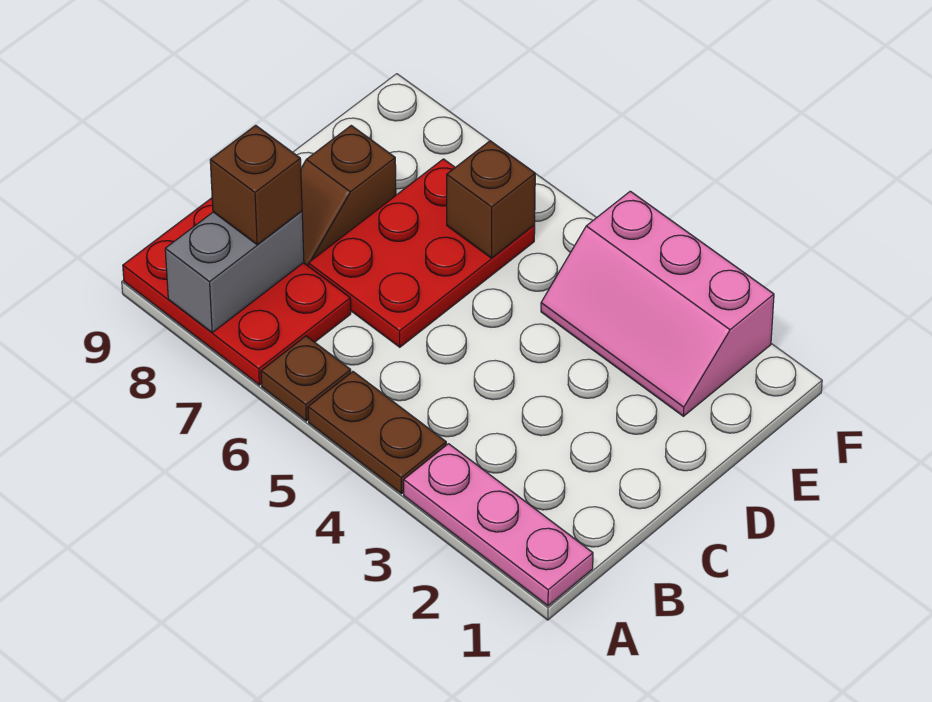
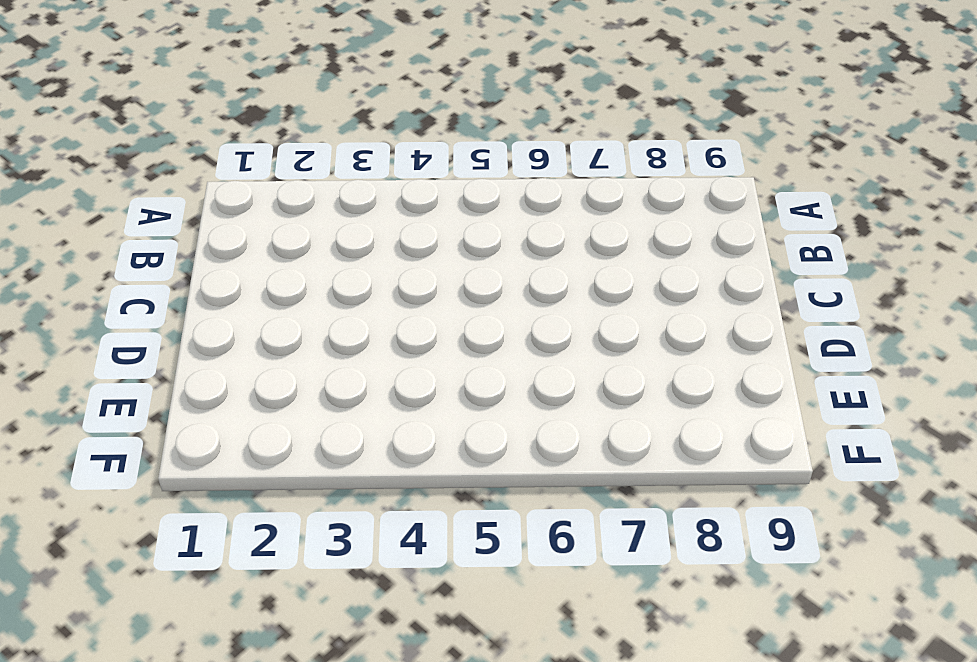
none -> pink plate A1:A3 level 1
none -> brown plate A4:A5 level 1

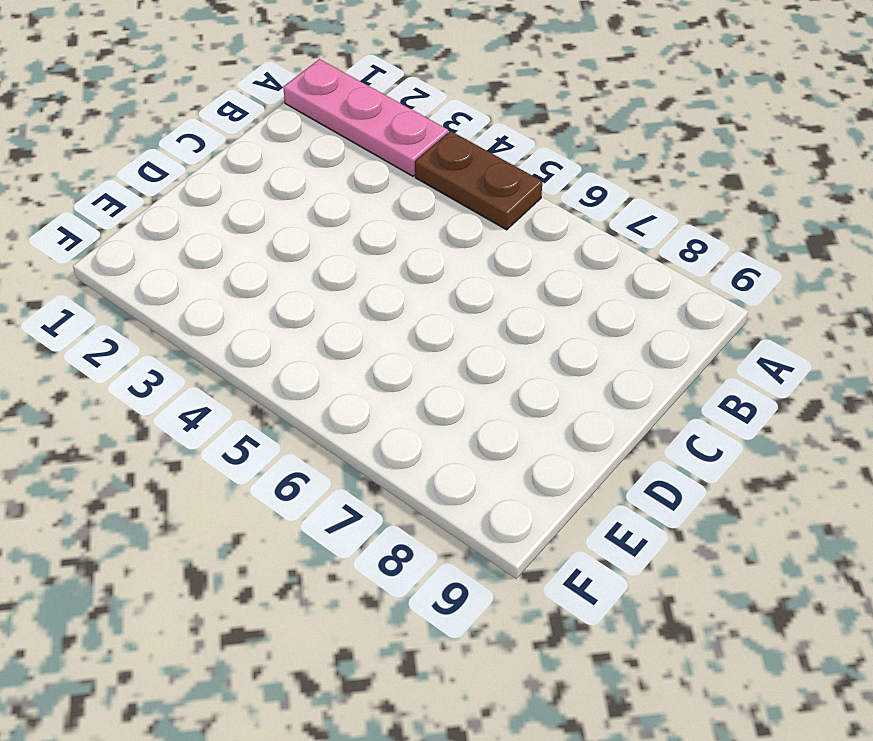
none -> brown plate A6 level 1
none -> red plate A7:B9 level 1

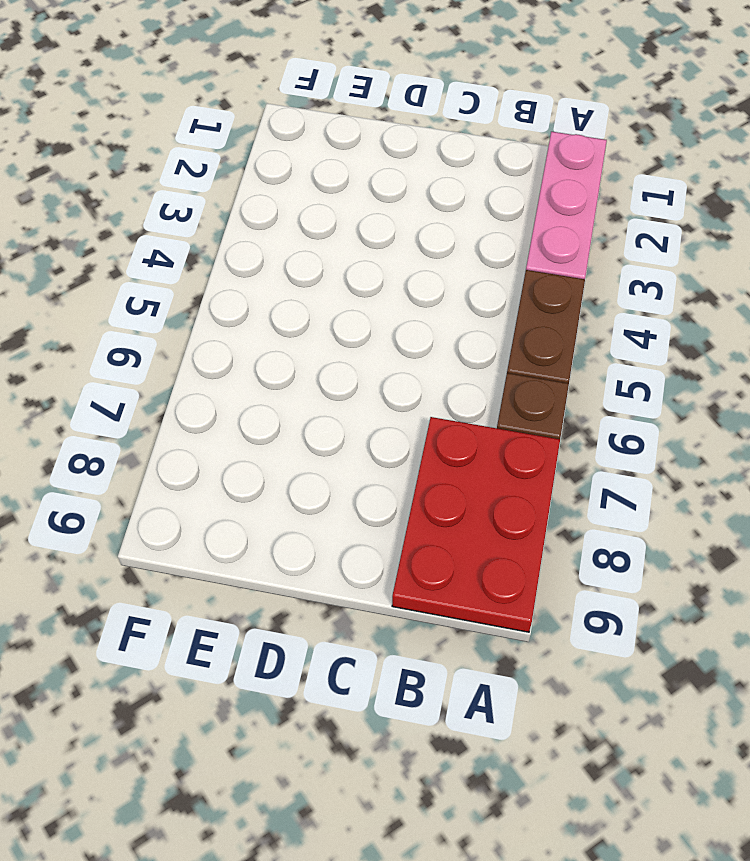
none -> red plate C6:E7 level 1
none -> brown slope C8:D8 level 1 top D

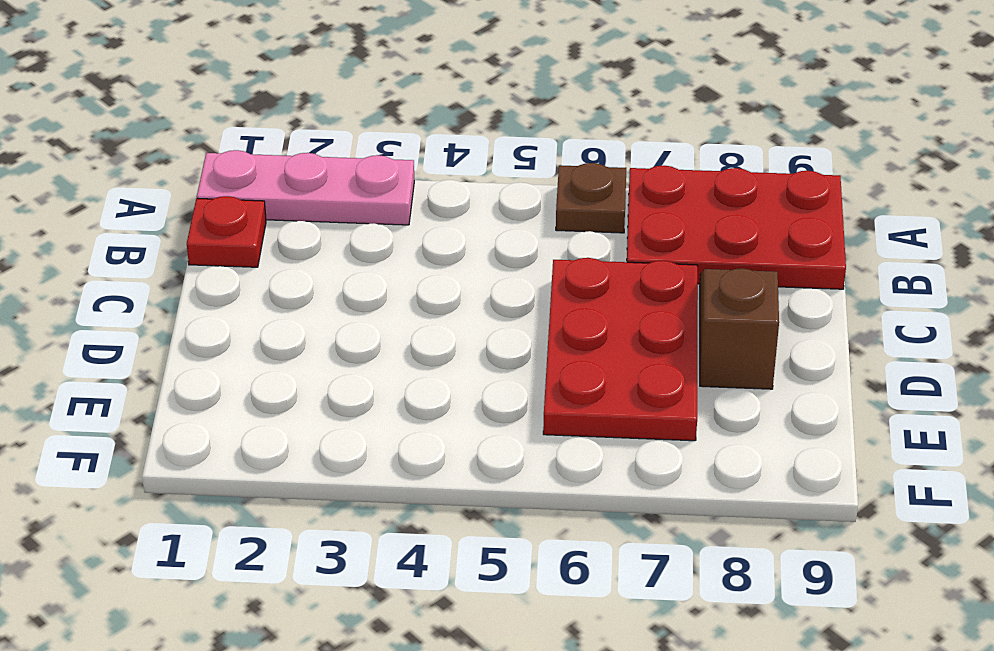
red plate B1 level 1 -> none
none -> brown plate A4:A5 level 1
none -> pink slope E2:F4 level 1 top F

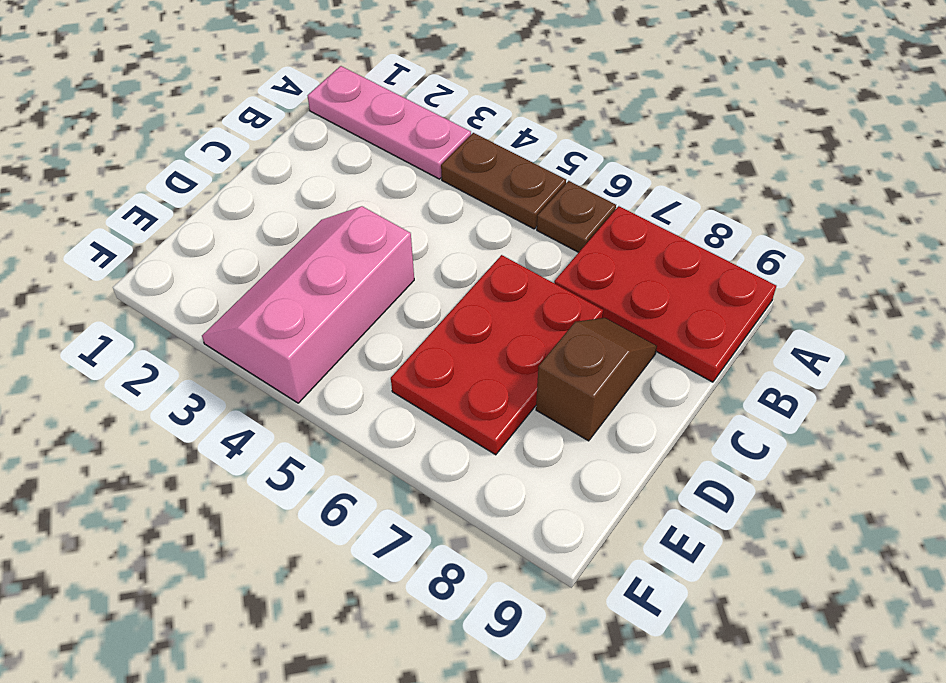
pink slope D3:F4 level 1 top 4 -> pink slope E2:F4 level 1 top F
none -> grey brick A8:B8 level 2
none -> brown brick E6 level 2

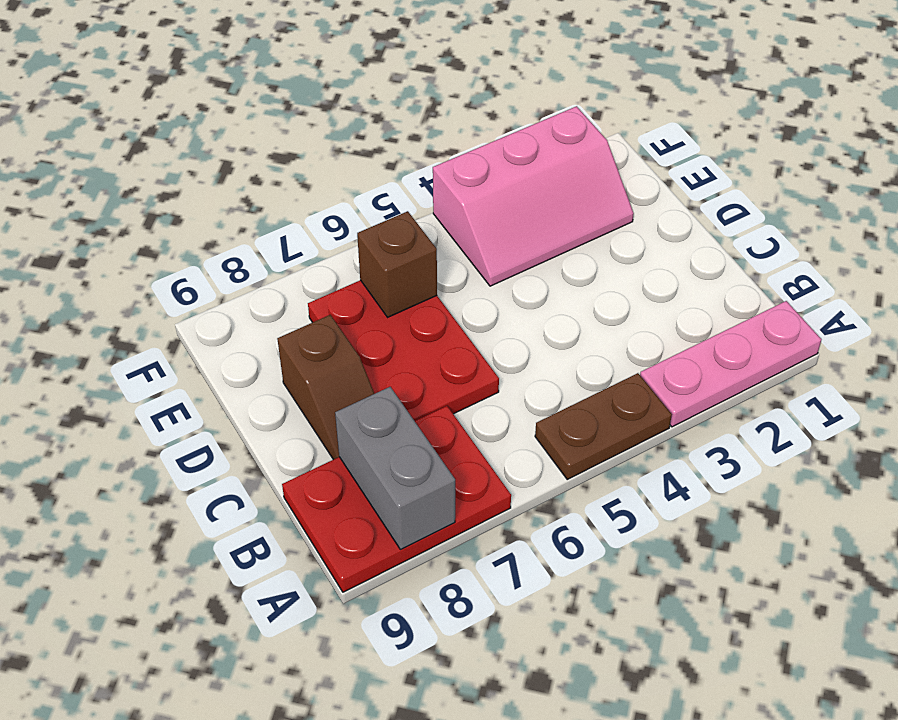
none -> brown plate A6 level 1
none -> brown brick B8 level 3

